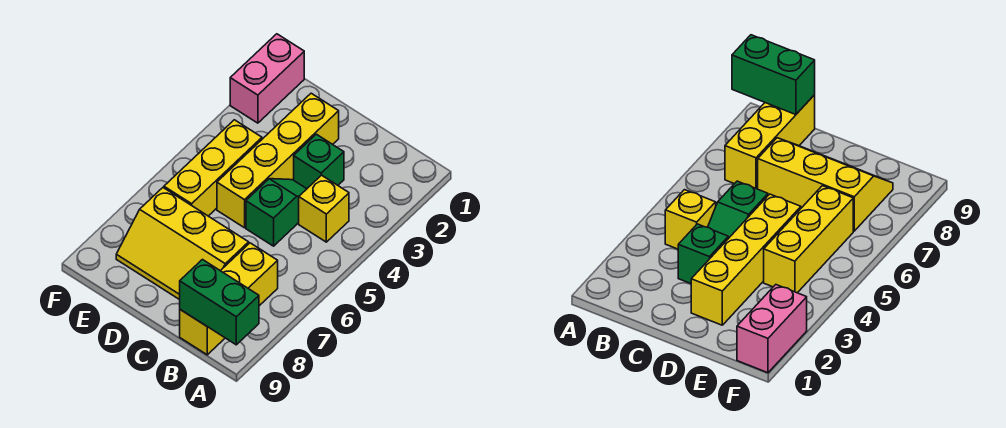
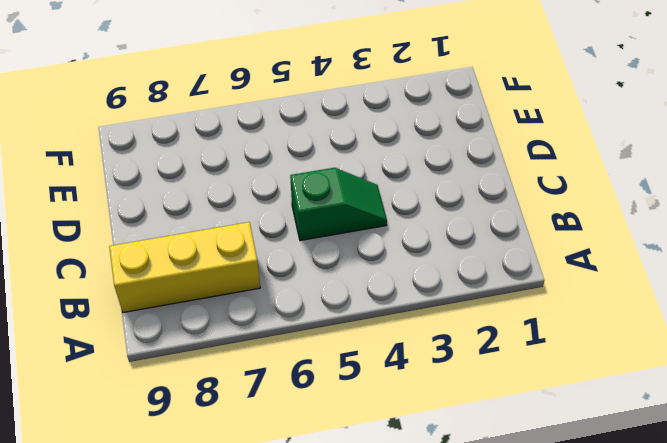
none -> yellow brick B4 level 1
none -> green brick C3 level 1

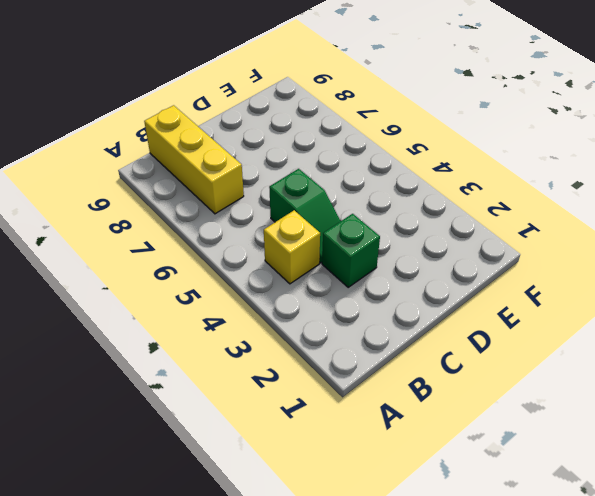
none -> yellow slope C7:E8 level 1 top 7
none -> yellow brick D2:D5 level 1

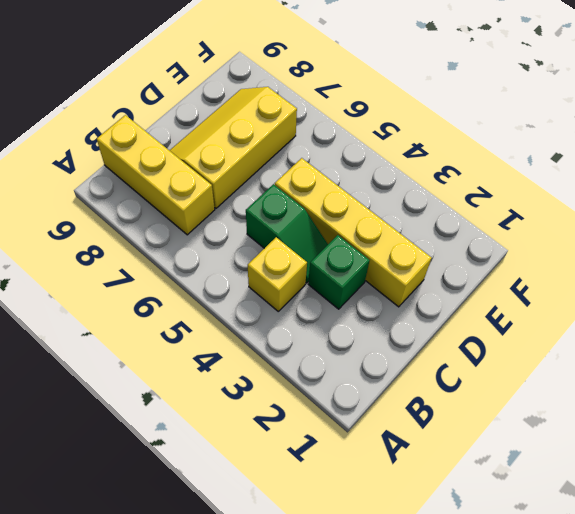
none -> yellow brick E4:E6 level 1
none -> pink brick F1:F2 level 1

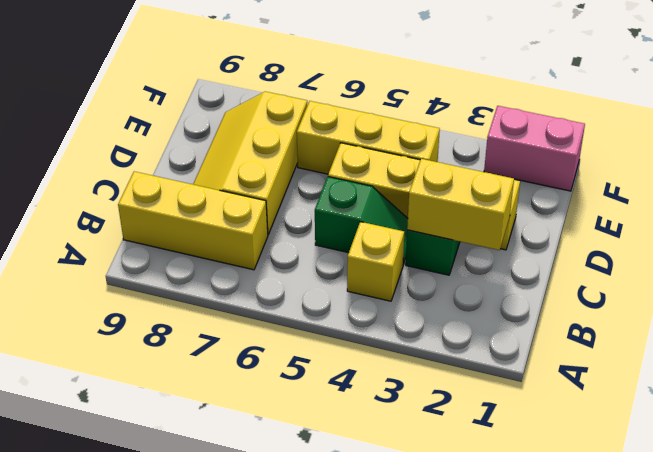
yellow brick C2:C3 level 2 -> none
none -> green brick A9:B9 level 2

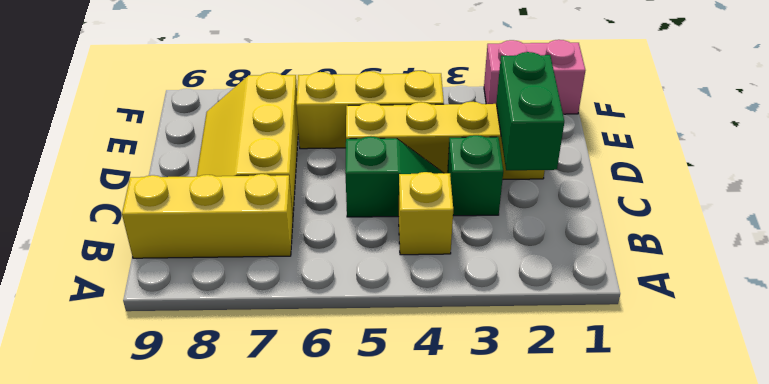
green brick C2:D2 level 2 -> green brick A9:B9 level 2

